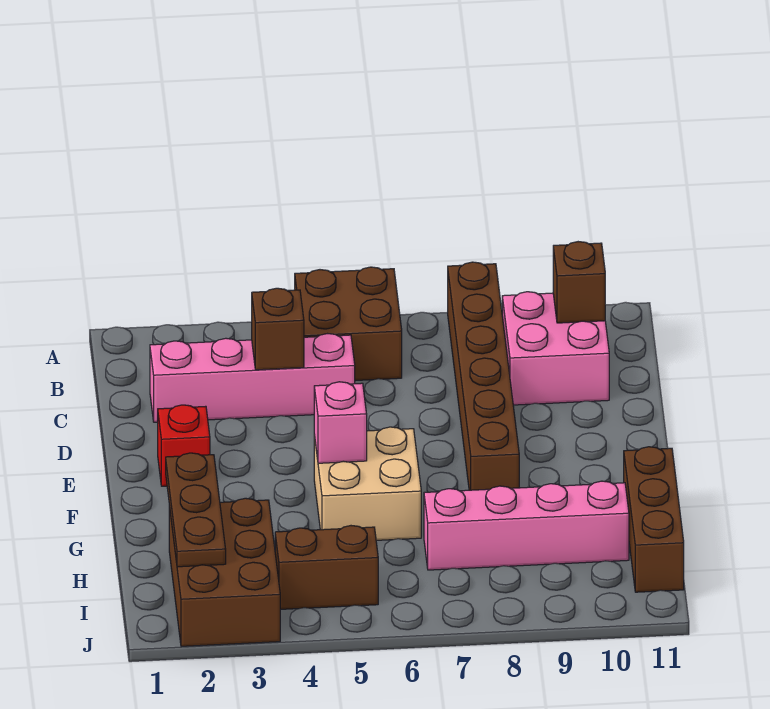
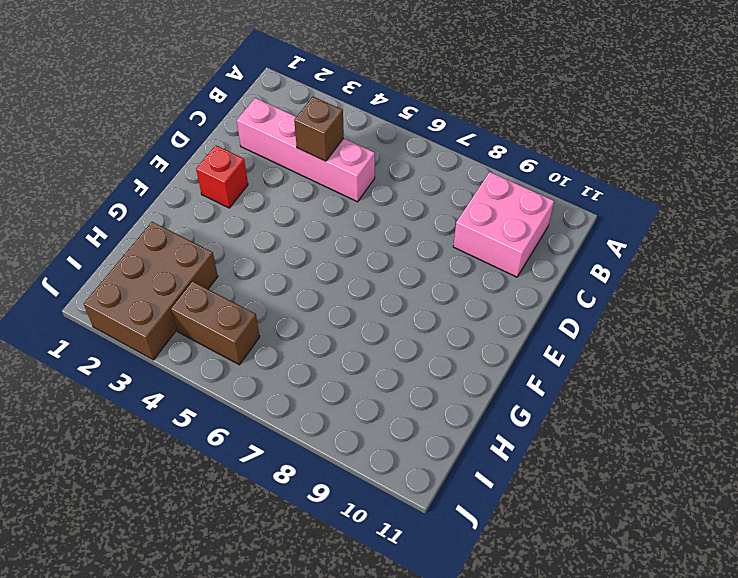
none -> brown brick A5:B6 level 1
none -> brown brick A8:F8 level 1
none -> tan brick F5:G6 level 1

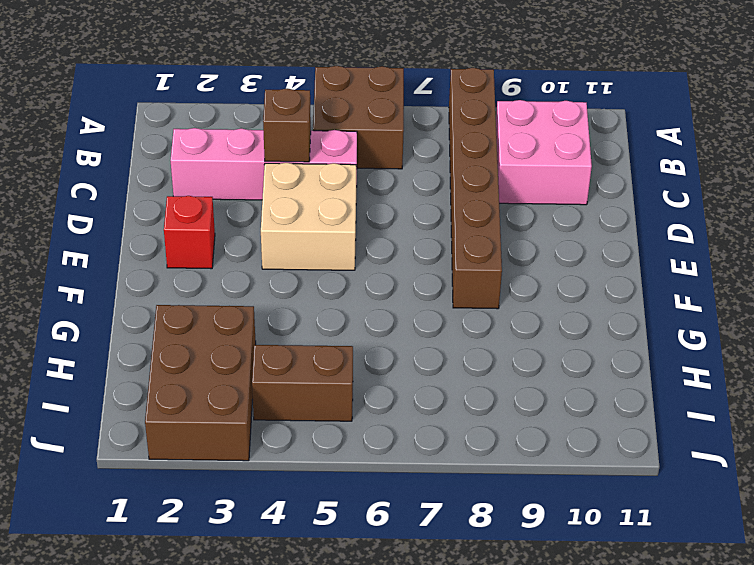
tan brick D4:E5 level 1 -> tan brick F5:G6 level 1
none -> brown brick G11:I11 level 1
none -> pink brick H7:H10 level 1
none -> brown brick B10 level 2

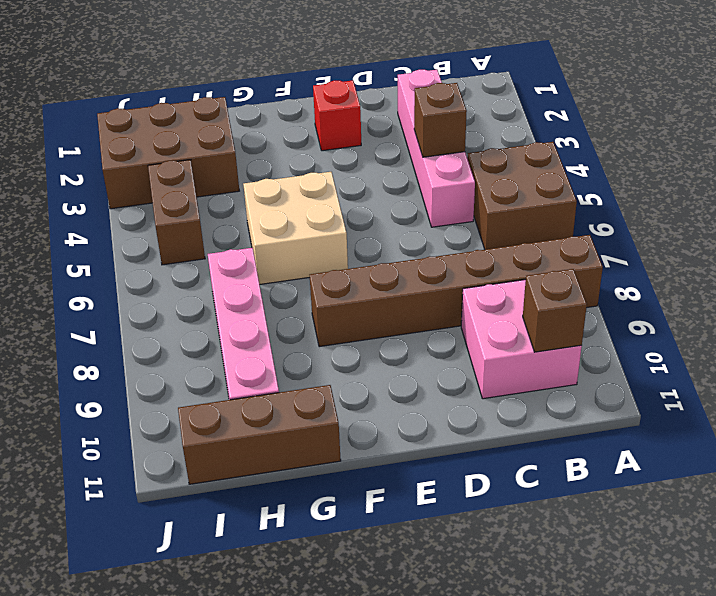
none -> pink brick F5 level 2
none -> brown plate G2:I2 level 2

